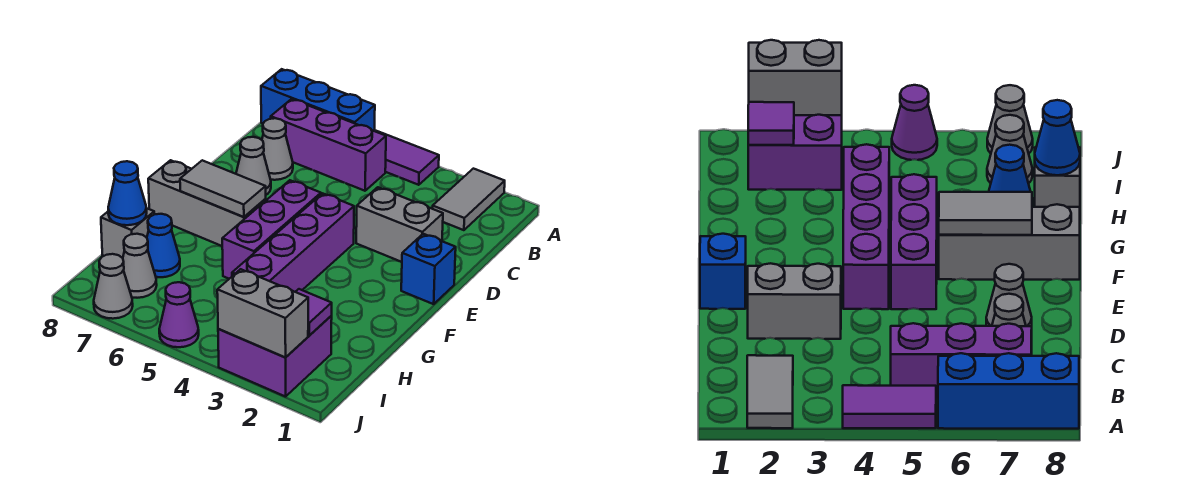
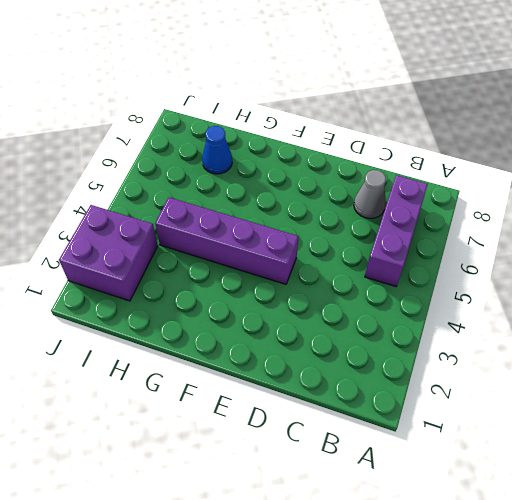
none -> grey tile A2:B2 level 1
none -> purple tile A4:A5 level 1
none -> blue brick A6:A8 level 1

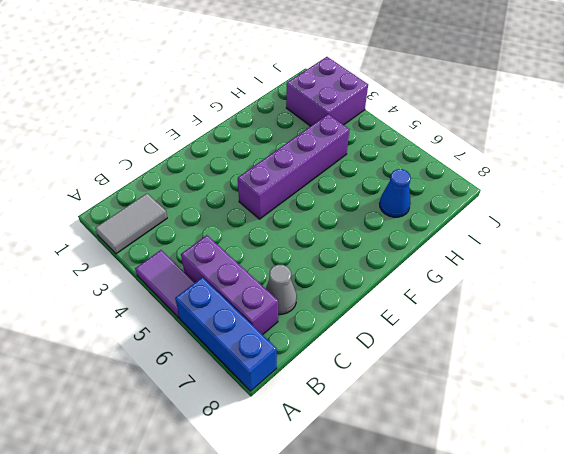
none -> grey brick D2:D3 level 1
none -> grey cone D7 level 1
none -> blue brick E1 level 1

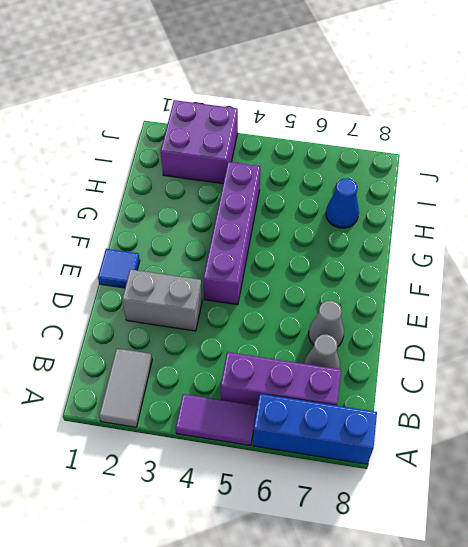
blue tile E1 level 1 -> blue brick E1 level 1
none -> purple brick E5:G5 level 1
none -> grey brick F6:F8 level 1
none -> grey brick H8 level 1

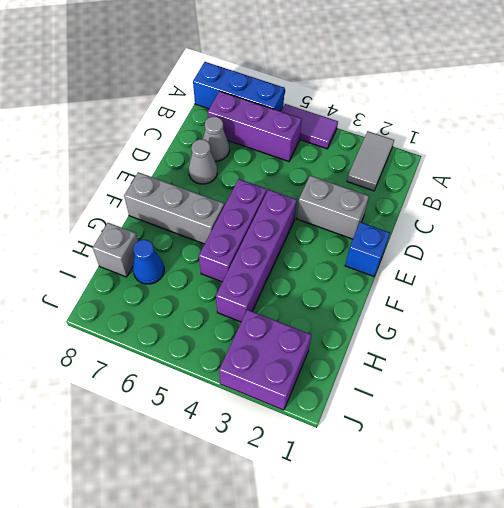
none -> grey cone I7 level 1
none -> purple cone J5 level 1
none -> grey cone J7 level 1

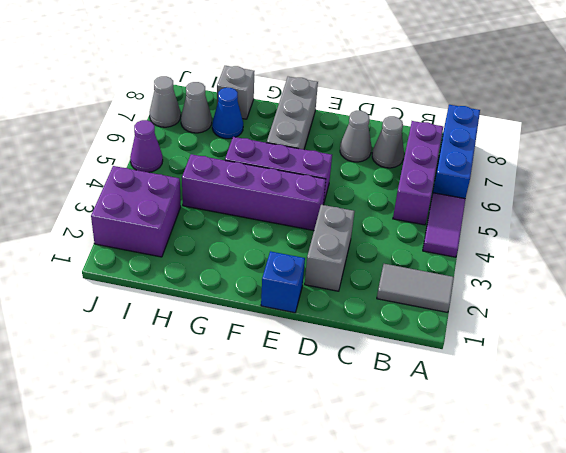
none -> grey tile F6:F7 level 2
none -> blue cone H8 level 2
none -> purple tile I2 level 2

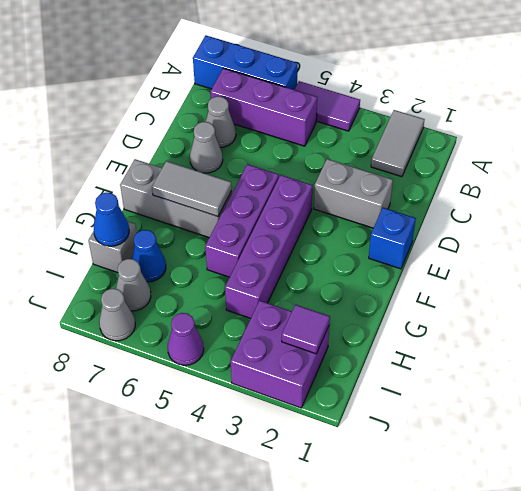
none -> grey brick J2:J3 level 2

